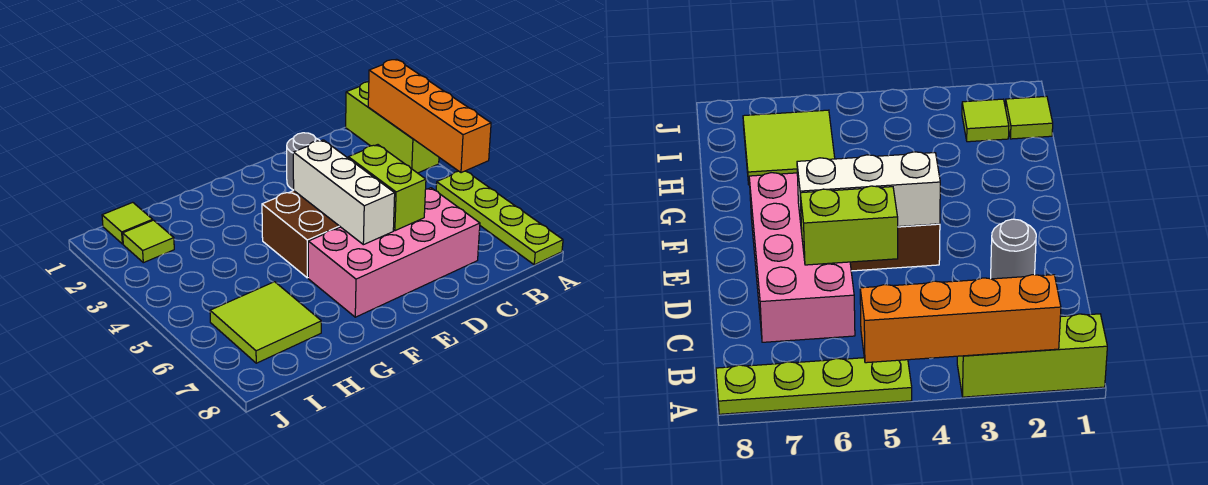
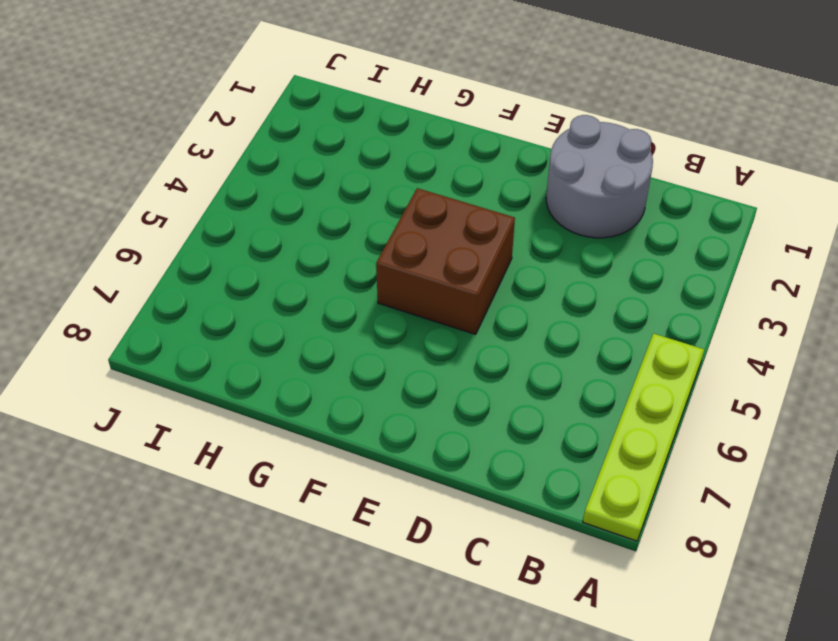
grey round brick C1:D2 level 1 -> grey round brick D2 level 1
none -> lime brick A1:A3 level 1
none -> pink brick C6:F7 level 1

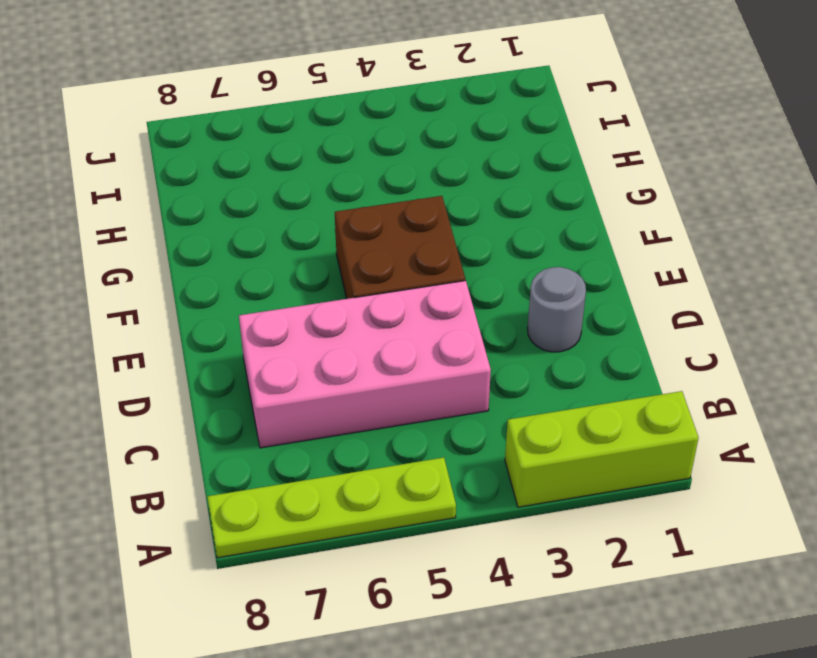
pink brick C4:D7 level 1 -> pink brick C6:F7 level 1
none -> lime tile H6:I7 level 1
none -> lime tile I1 level 1

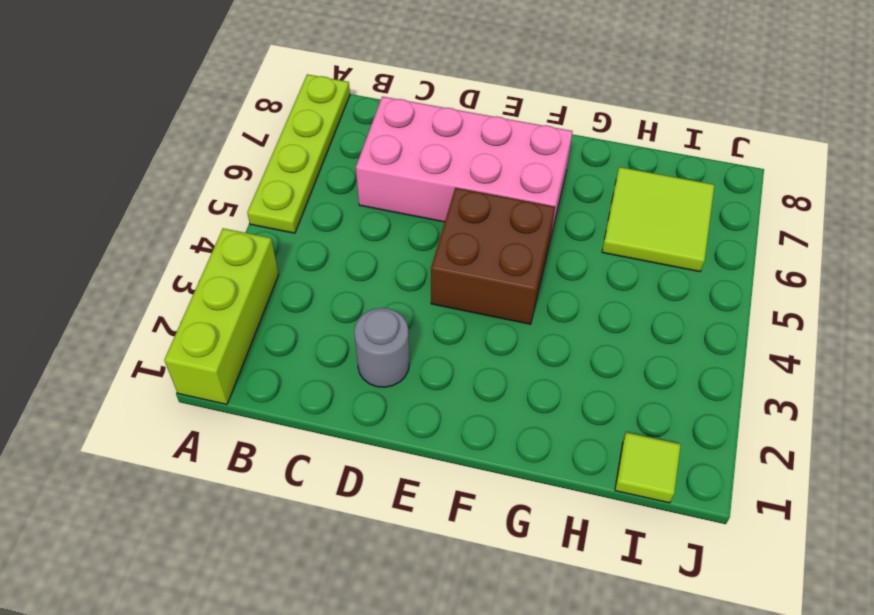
none -> lime tile I2 level 1
none -> orange brick A2:A5 level 2

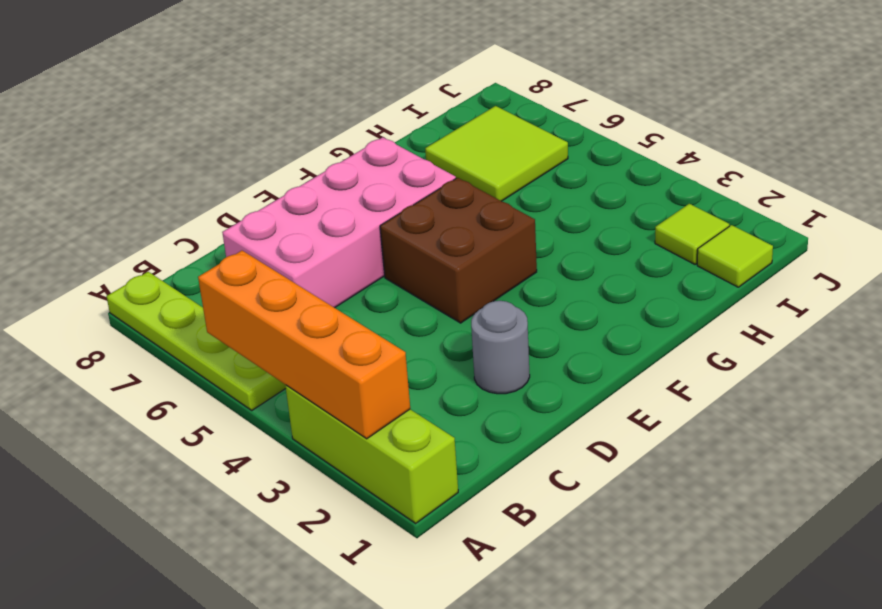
none -> lime brick D5:D6 level 2
none -> white brick E4:E6 level 2

